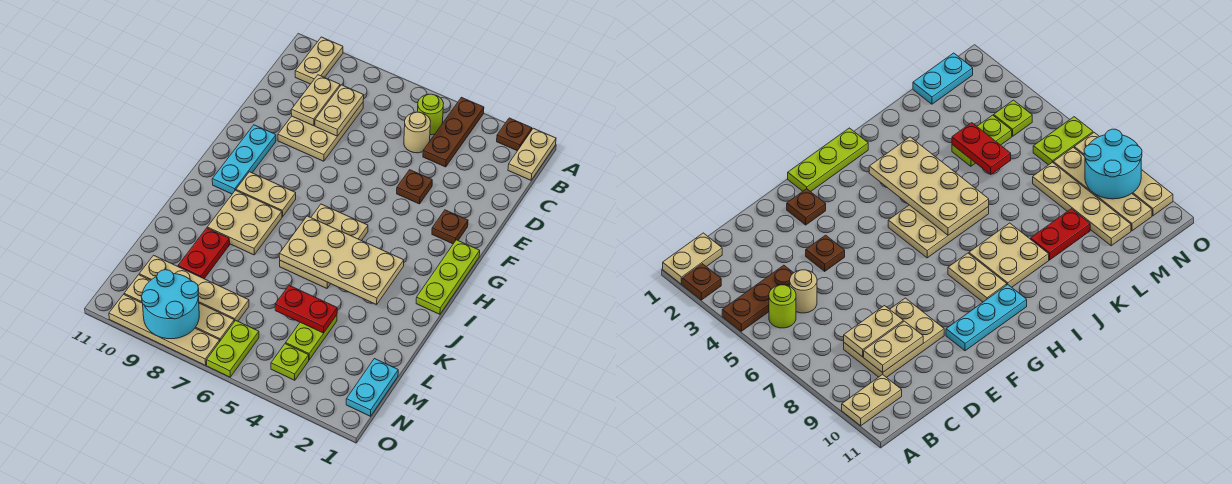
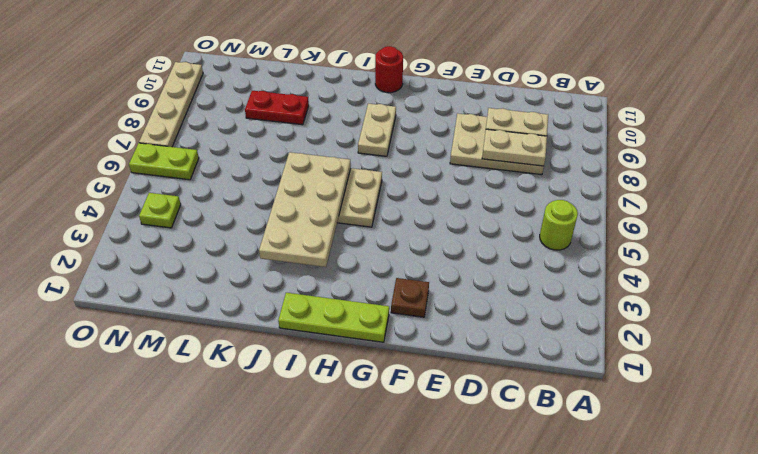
red round brick H11 level 1 -> none
none -> tan plate A1:B1 level 1
none -> brown plate A2 level 1
none -> brown plate A4:C4 level 1

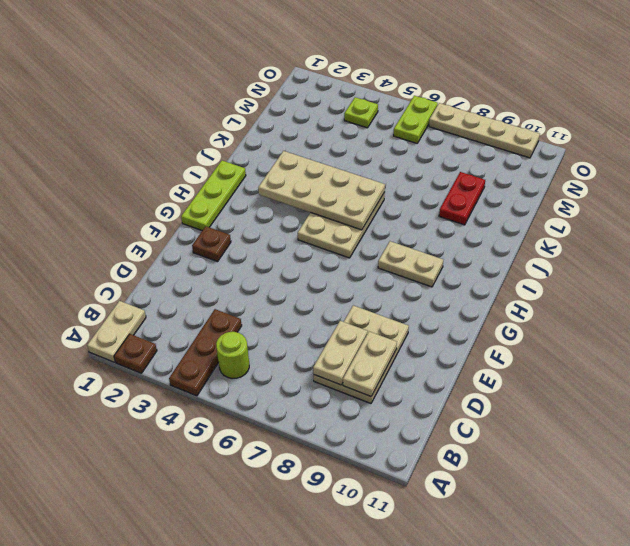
none -> tan plate A10:B10 level 1
none -> tan round brick C5 level 1
none -> brown plate E4 level 1

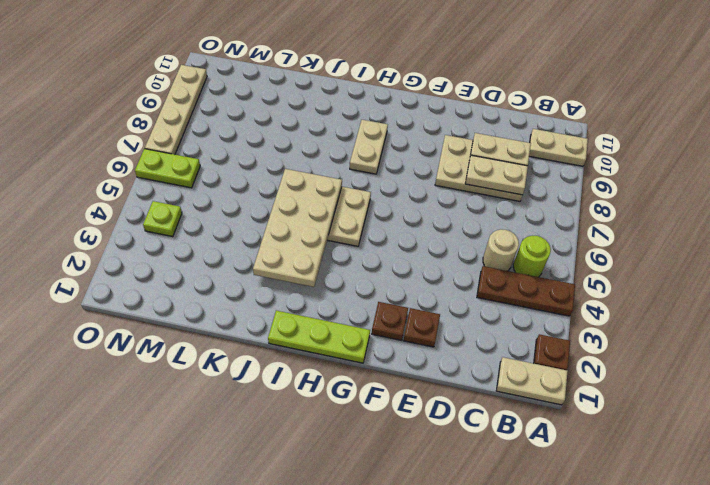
brown plate E2 level 1 -> brown plate E4 level 1
none -> cyan plate F10:H10 level 1
none -> tan plate I8:J9 level 1
none -> red plate K9:L9 level 1

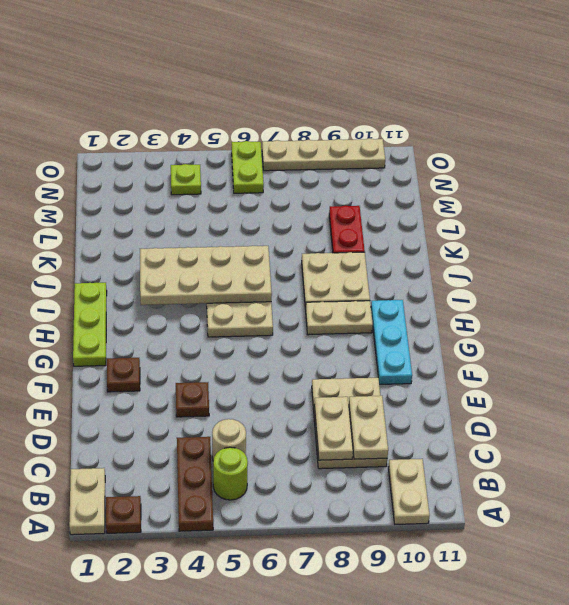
none -> lime plate L4:M4 level 1
none -> cyan plate M1:N1 level 1
none -> tan plate M7:M10 level 1

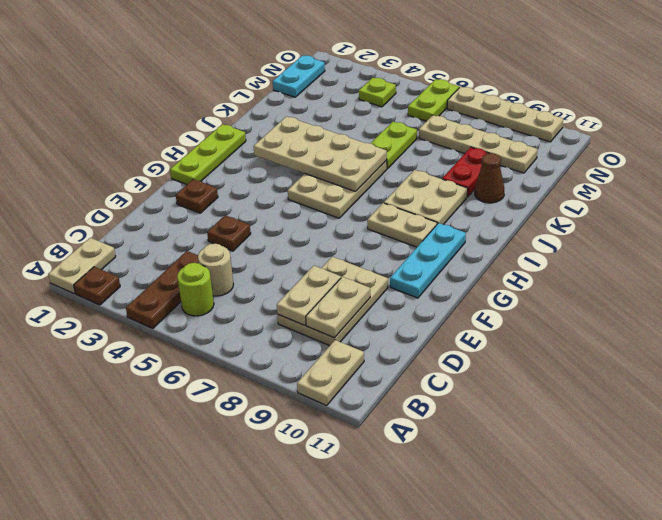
lime plate K6:L6 level 1 -> lime plate L4:M4 level 1
brown cone K10 level 1 -> none
none -> tan plate N7:N10 level 1
none -> red plate L4:L5 level 2
none -> cyan round brick N8:O9 level 2

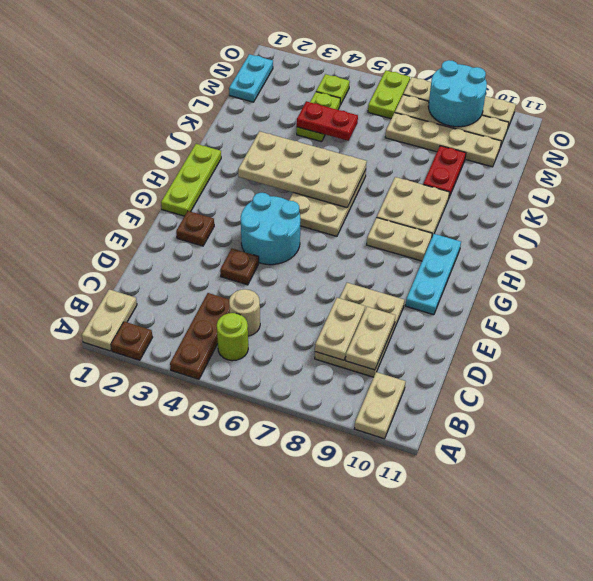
cyan round brick F4:G5 level 1 -> none

